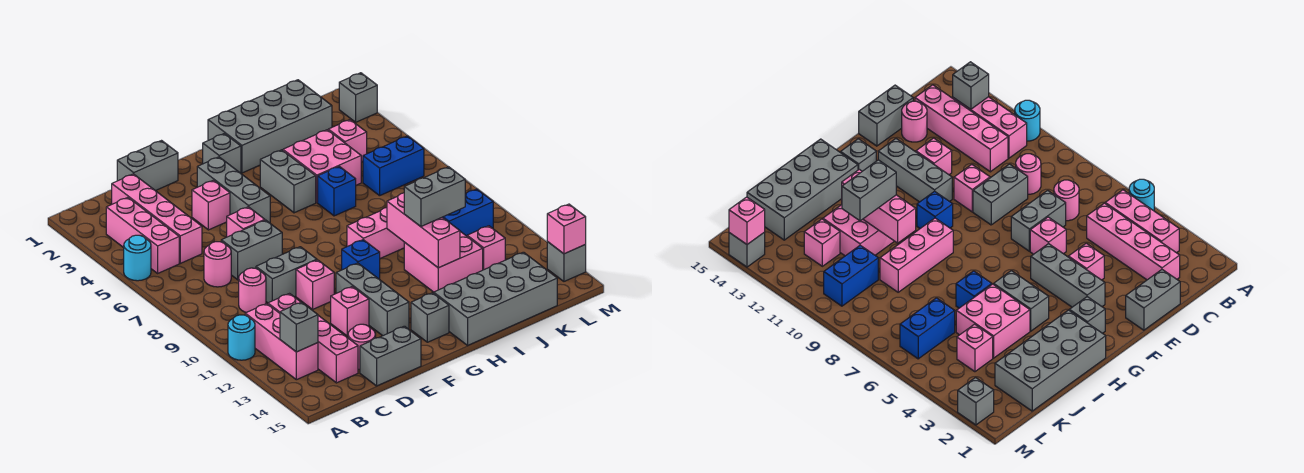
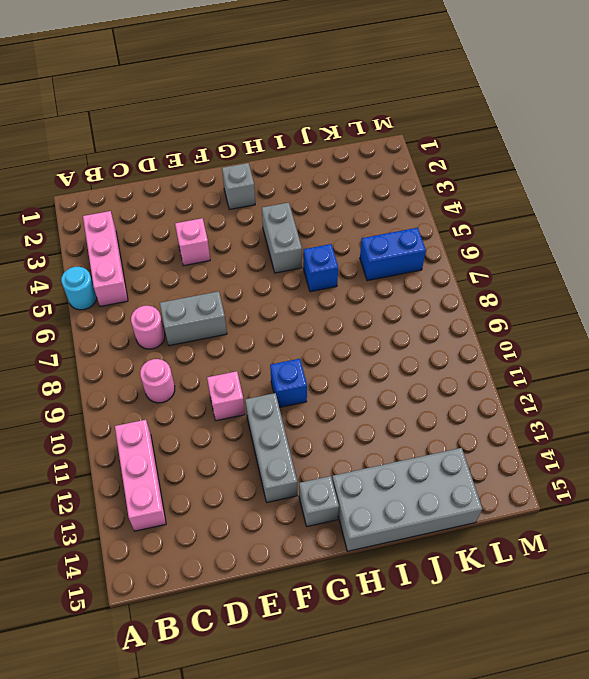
none -> cyan round brick A11 level 1
none -> pink brick C2:C5 level 1
none -> pink brick C11:C14 level 1
none -> grey brick D1:E1 level 1

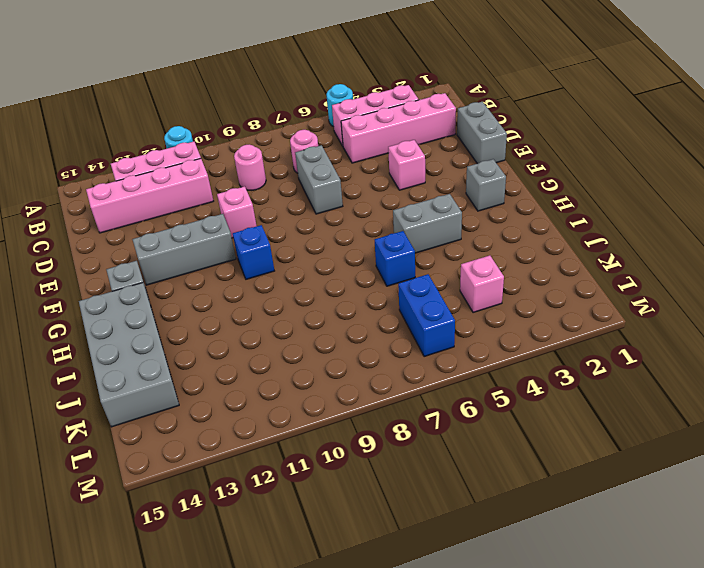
none -> grey brick D9:E9 level 1
none -> pink round brick D14 level 1
none -> grey brick D15:E15 level 1
none -> pink brick E6 level 1

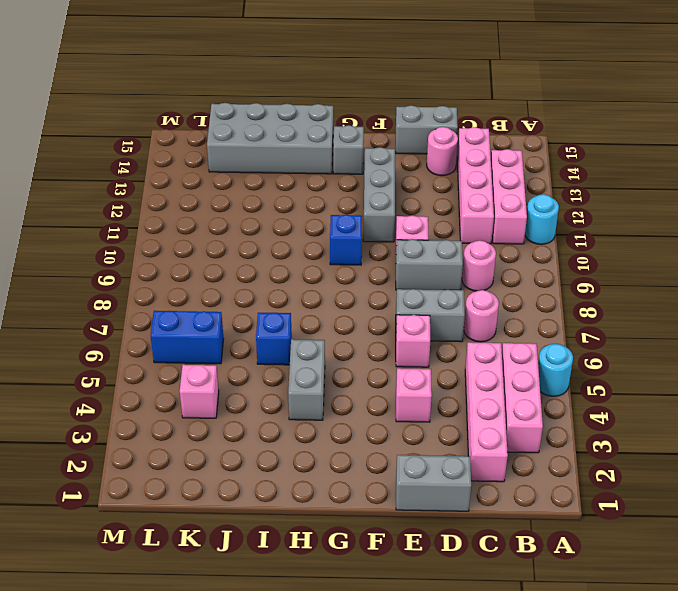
none -> pink brick E12 level 1
none -> grey brick F3:F5 level 1
none -> grey brick G2 level 1
none -> grey brick H1:K2 level 1

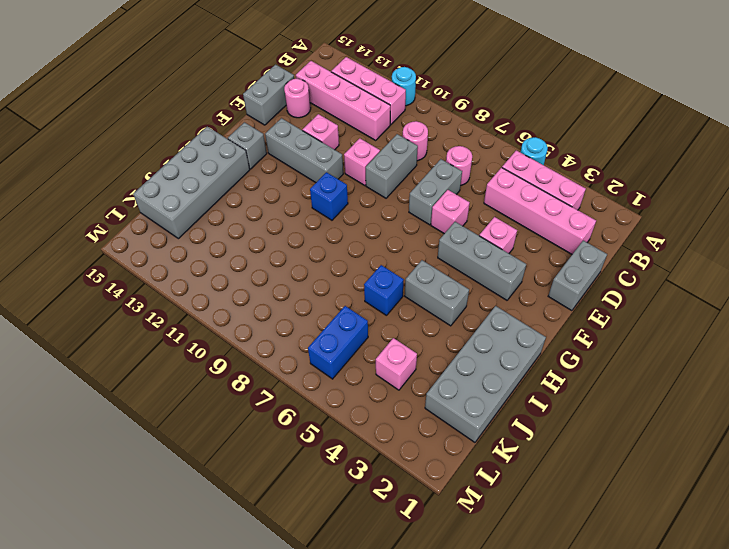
none -> grey brick G2 level 1
none -> pink brick H9:J9 level 1
none -> pink brick I4:J5 level 1
none -> pink brick I11:J12 level 1

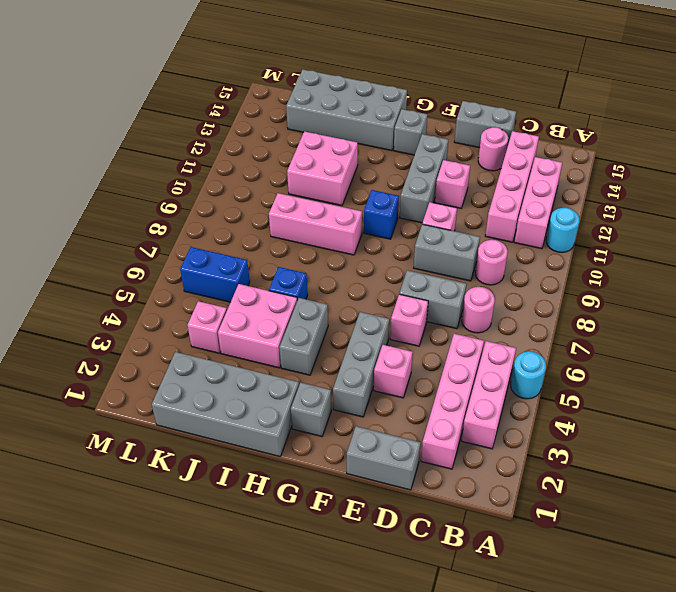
none -> blue brick K10:L10 level 1
none -> pink brick K12 level 1
none -> grey brick M2 level 1
none -> grey brick M14 level 1

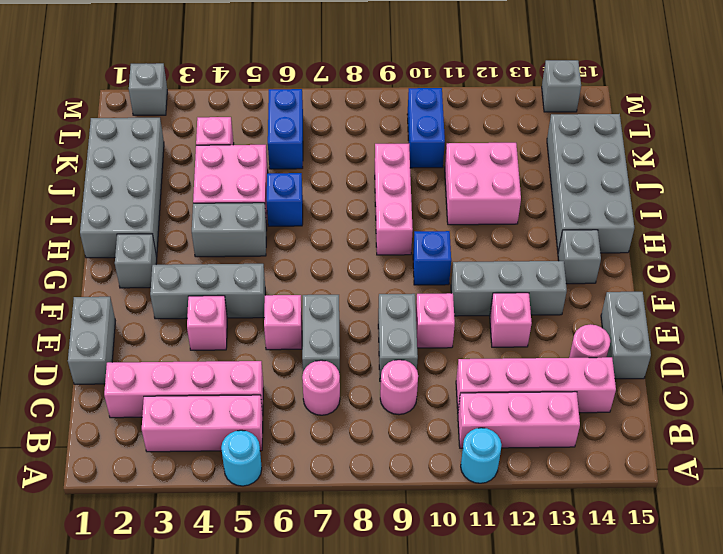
none -> pink brick K12 level 1
none -> grey brick B13 level 2
none -> pink brick I10:I12 level 2
none -> pink brick M14 level 2

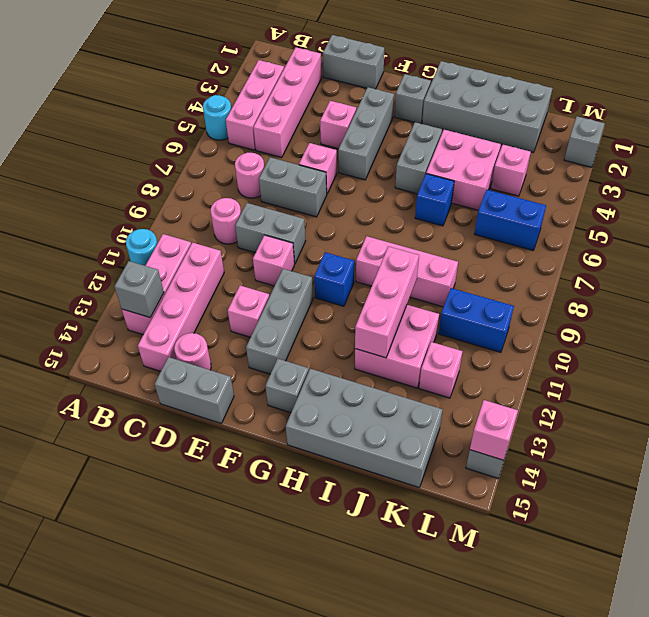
none -> grey brick I11:J11 level 3

